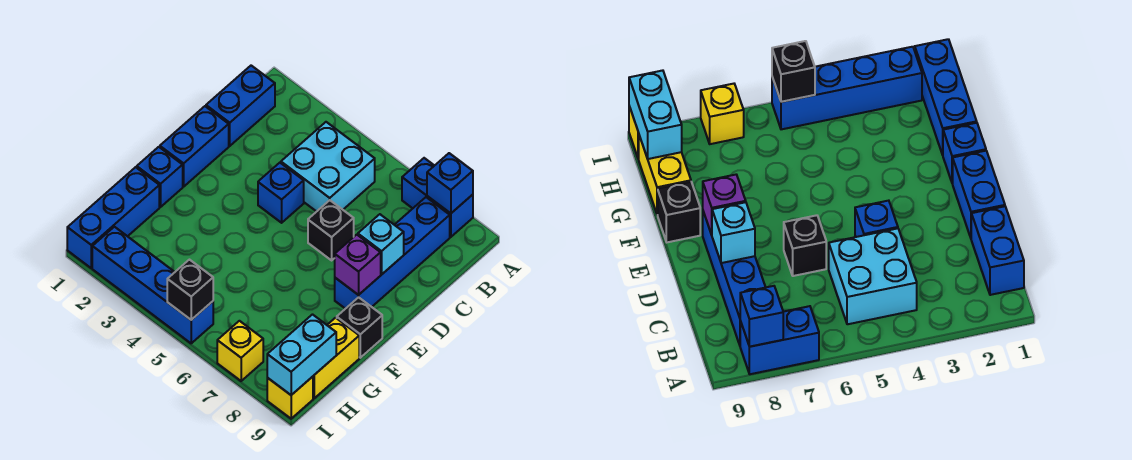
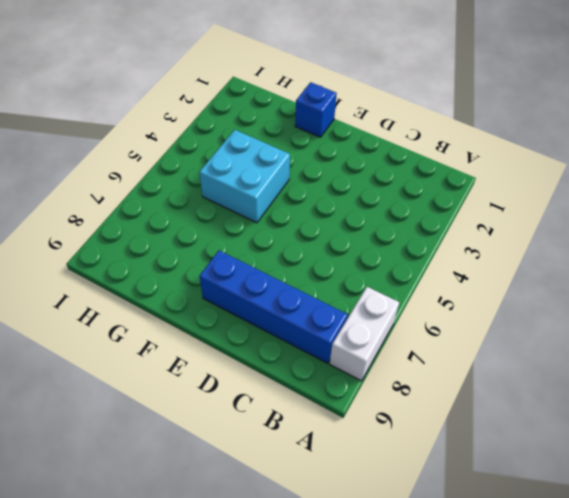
white brick A7:A8 level 1 -> blue brick A7:A8 level 1
cyan brick F4:G5 level 1 -> cyan brick B4:C5 level 1
none -> blue brick B1:C1 level 1
none -> blue brick D1:E1 level 1
none -> blue brick D4 level 1

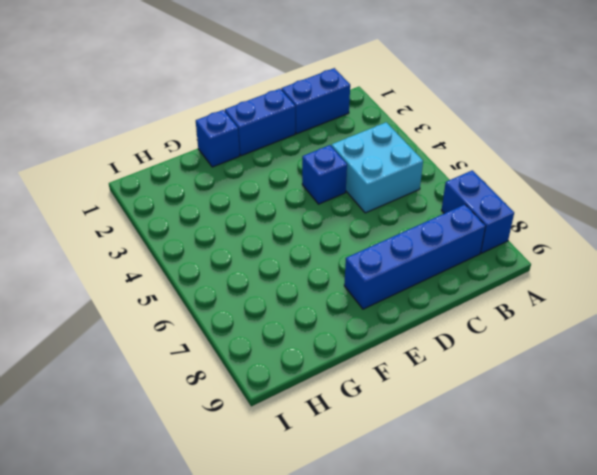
none -> black brick D6 level 1
none -> black brick F9 level 1
none -> blue brick G1:I1 level 1

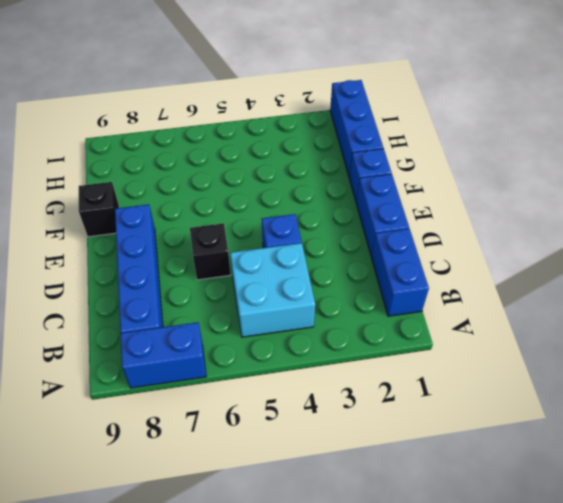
none -> yellow brick G9:H9 level 1
none -> blue brick I2:I5 level 1
none -> yellow brick I7 level 1

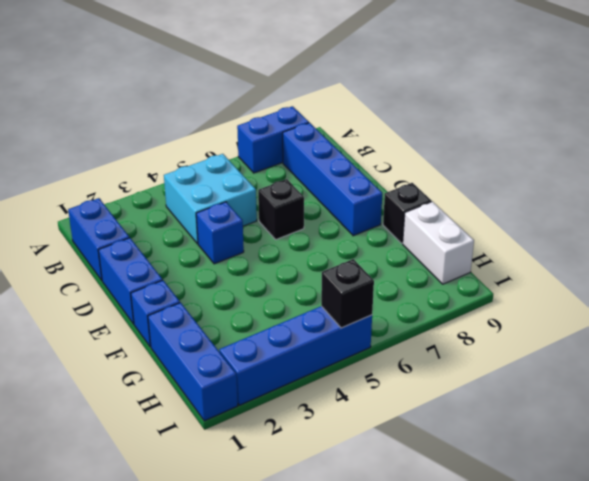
white brick G9:H9 level 1 -> yellow brick G9:H9 level 1
none -> yellow brick I7 level 1
none -> yellow brick I9 level 1
none -> blue brick A8 level 2

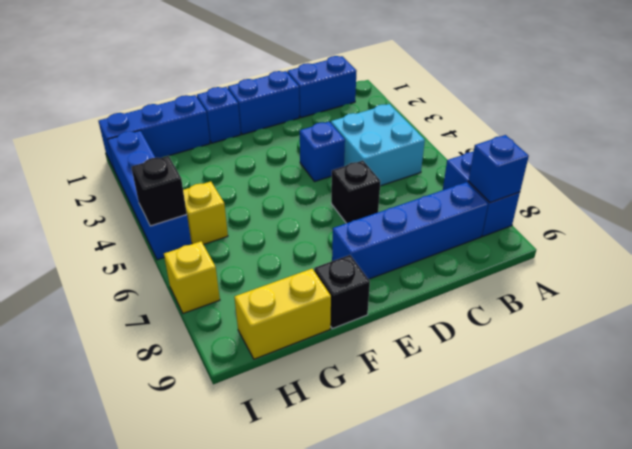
yellow brick H5 level 1 -> yellow brick I9 level 1
none -> cyan brick D8 level 2
none -> purple brick E8 level 2
none -> cyan brick H9:I9 level 2

